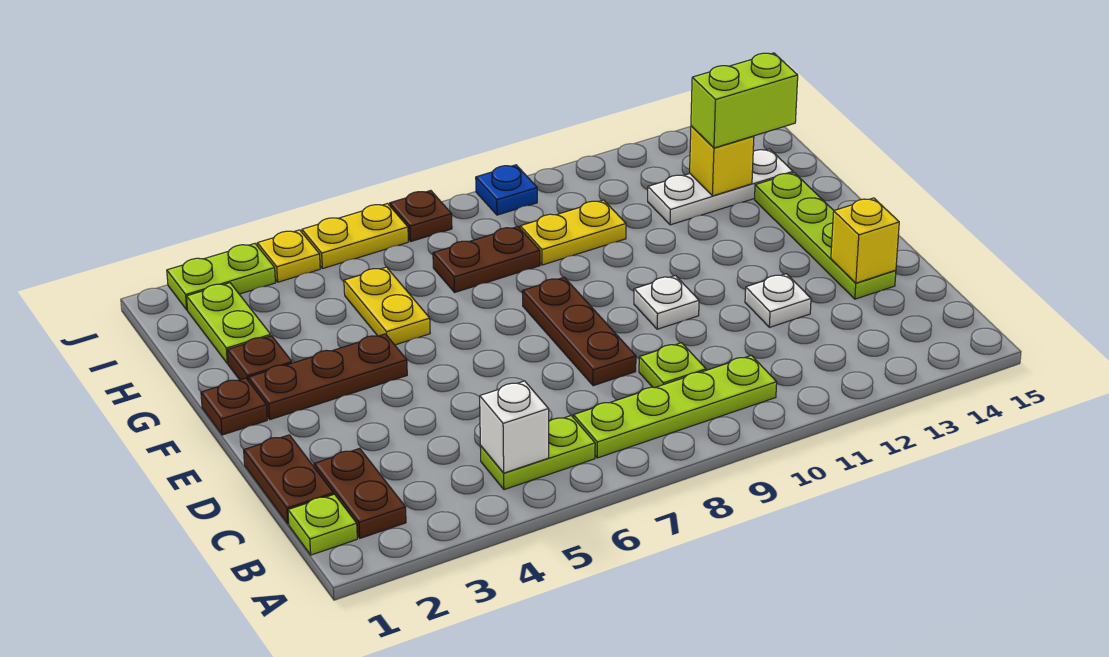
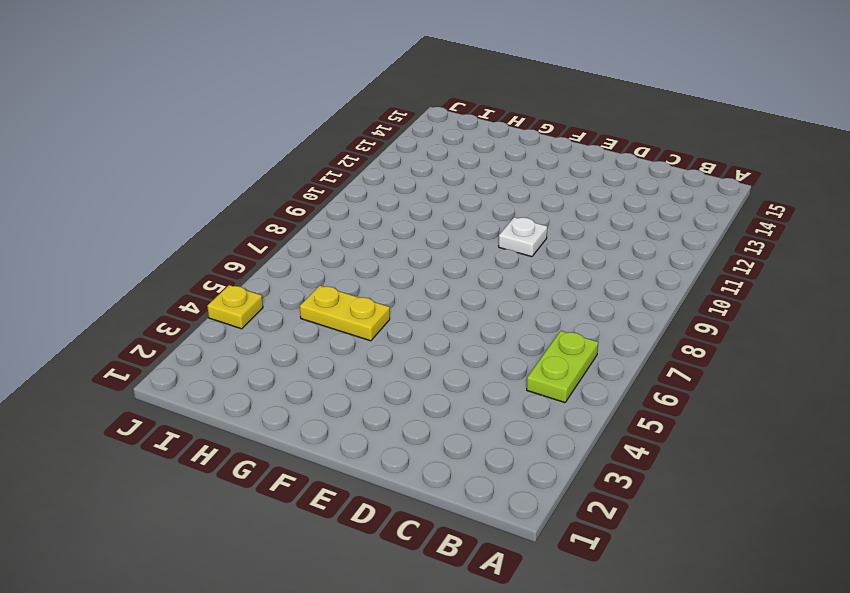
none -> lime plate B1 level 1
none -> brown plate B2:C2 level 1
none -> lime plate B7:B10 level 1

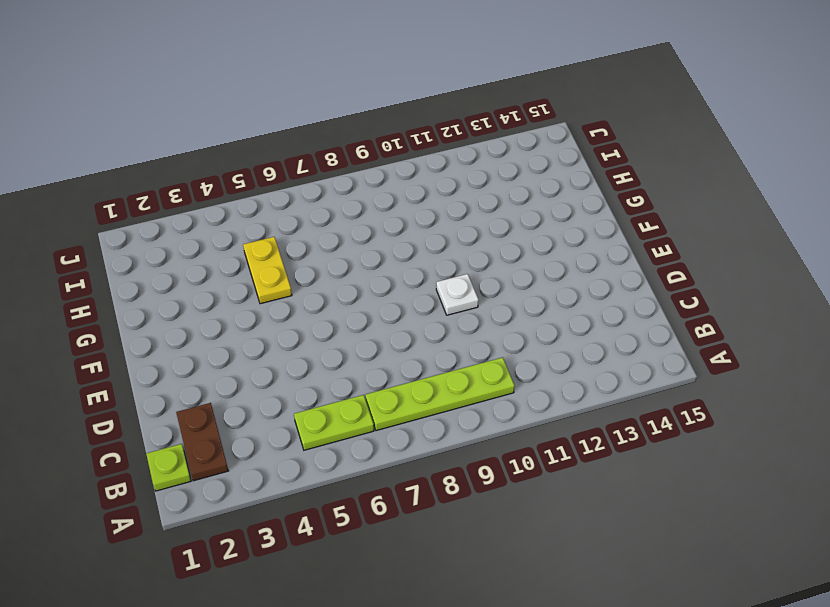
none -> brown plate C1:D1 level 1
none -> lime plate C9 level 1
none -> brown plate D8:F8 level 1

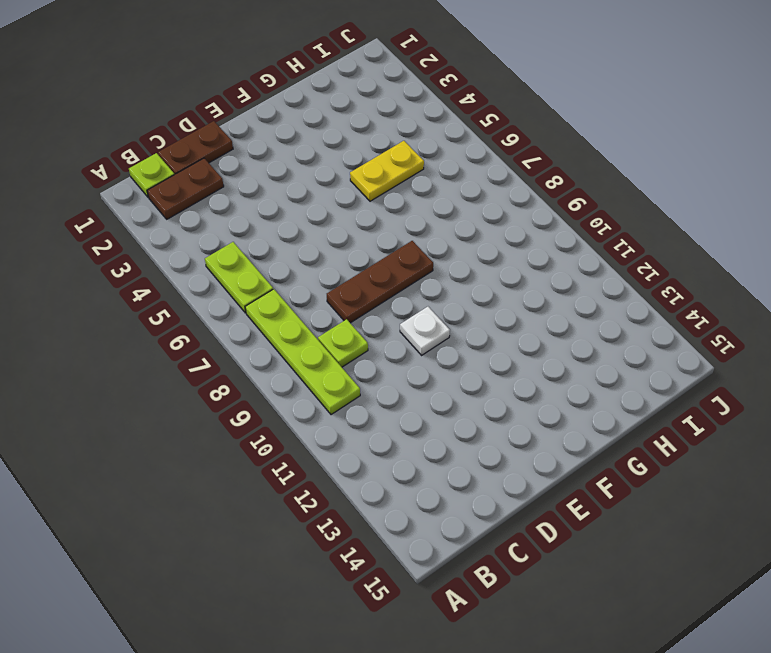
none -> white plate D12 level 1
none -> lime plate D14:G14 level 1
none -> brown plate F1 level 1

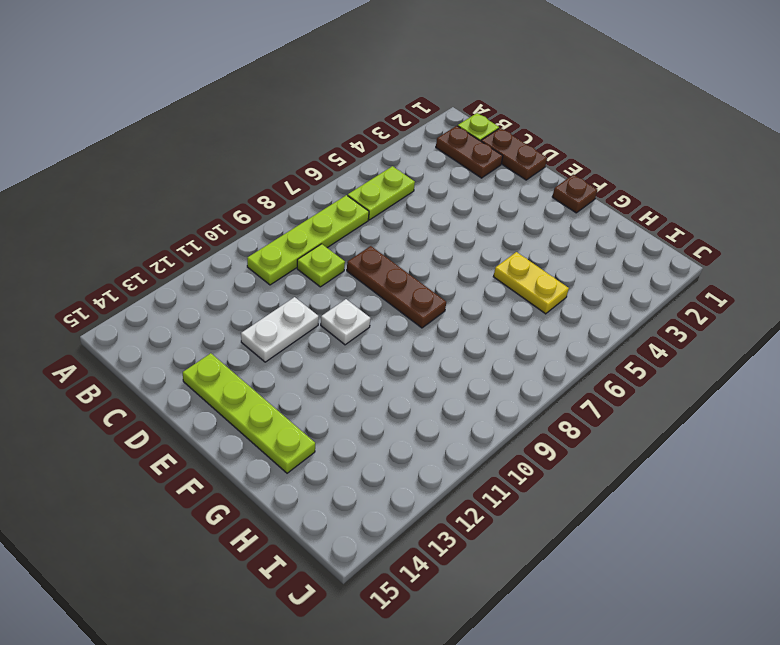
white plate D11:D12 level 1 -> white plate D12 level 1
none -> brown plate F2:F4 level 1
none -> brown plate G2 level 1
none -> lime plate H2:I2 level 1

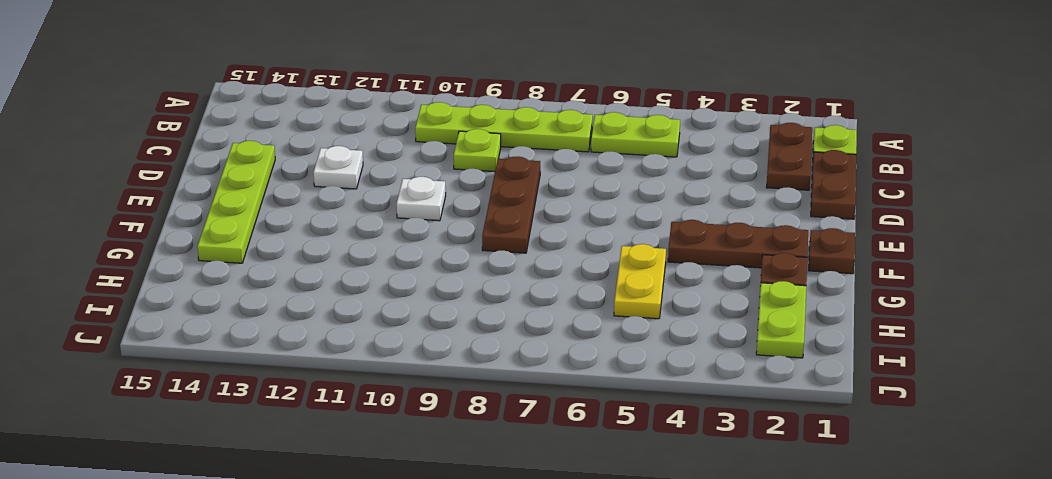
none -> brown plate H7:H8 level 1
none -> yellow plate H9:H10 level 1
none -> white plate H12:H14 level 1

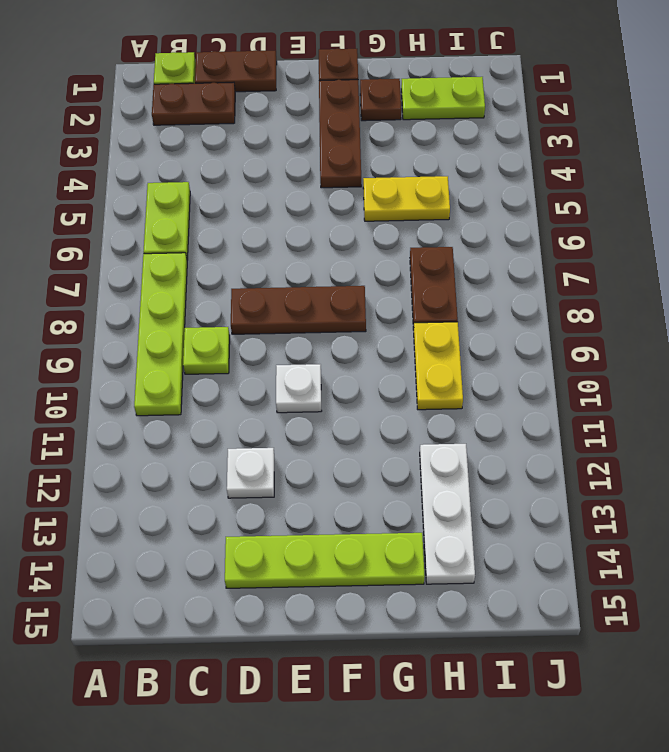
none -> lime plate J2:J3 level 1
none -> yellow plate J4 level 1
none -> yellow plate J5:J6 level 1

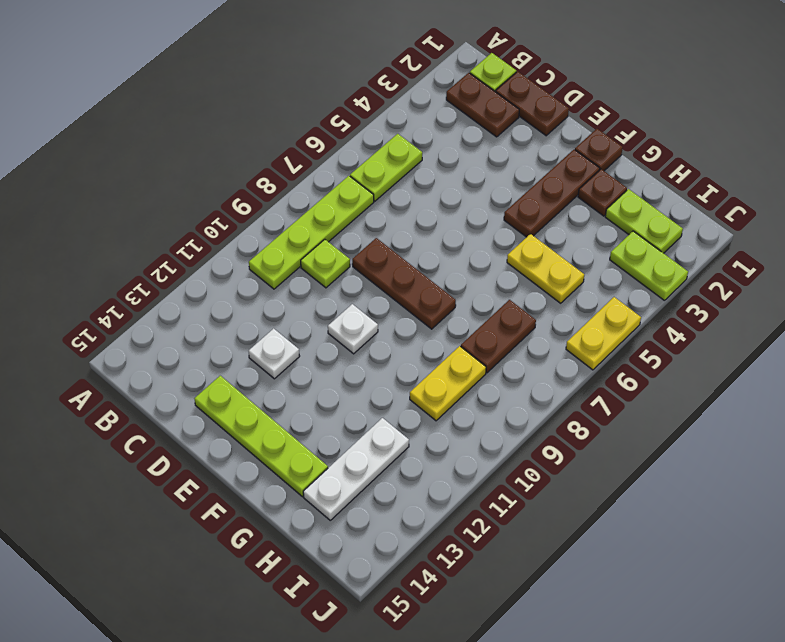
lime plate I3:J3 level 1 -> lime plate J2:J3 level 1
none -> yellow plate J4 level 1
none -> brown plate J7 level 1
none -> blue plate J9 level 1

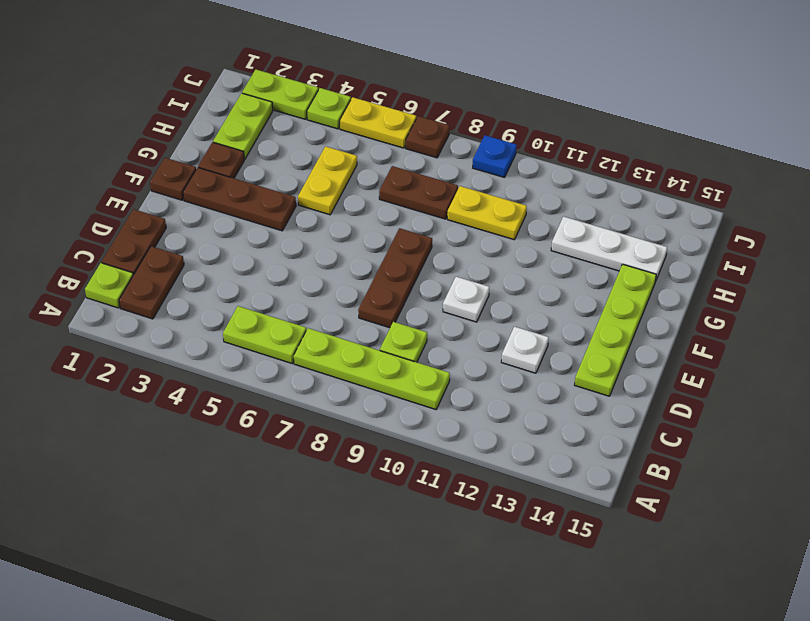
lime plate J4 level 1 -> yellow plate J4 level 1
none -> white brick B5 level 2
none -> yellow brick D14 level 2
none -> yellow brick H13 level 2

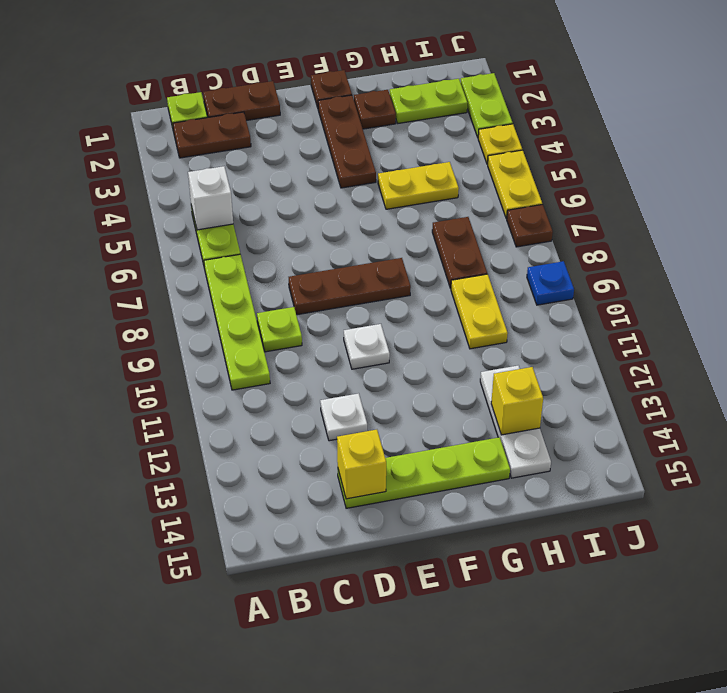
none -> lime brick H13:H14 level 3

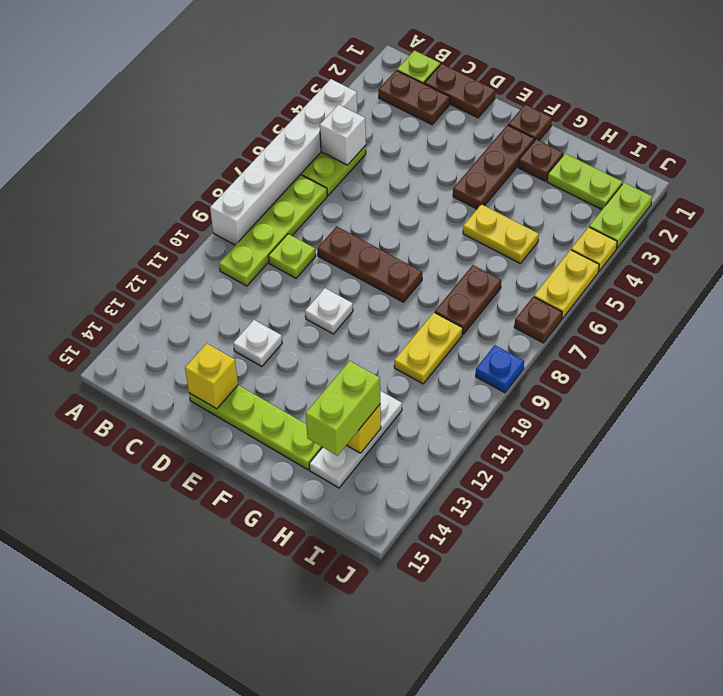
white brick A4:A9 level 1 -> none

